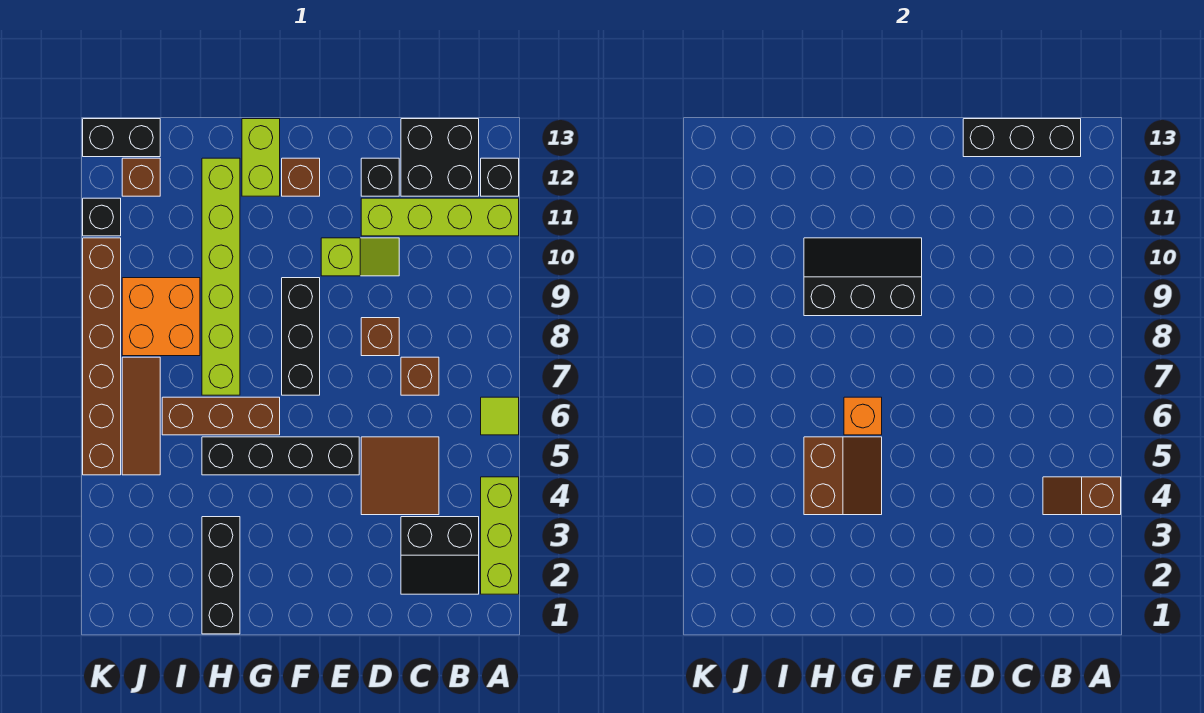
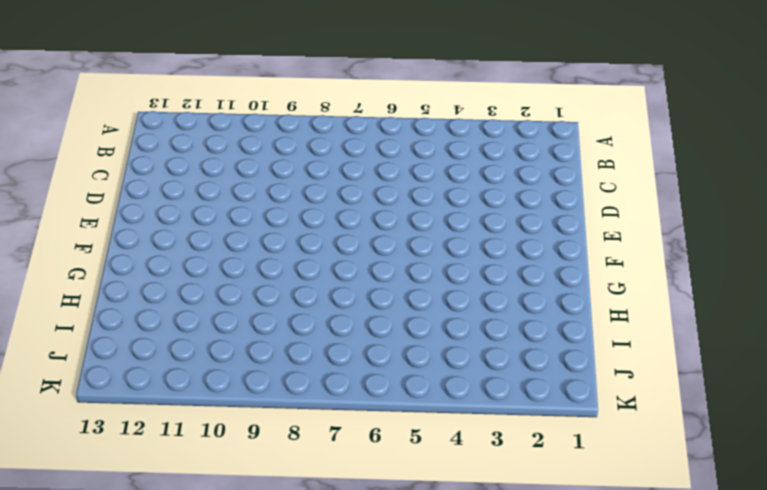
none -> lime brick A2:A4 level 1
none -> lime tile A6 level 1
none -> lime brick A11:D11 level 1

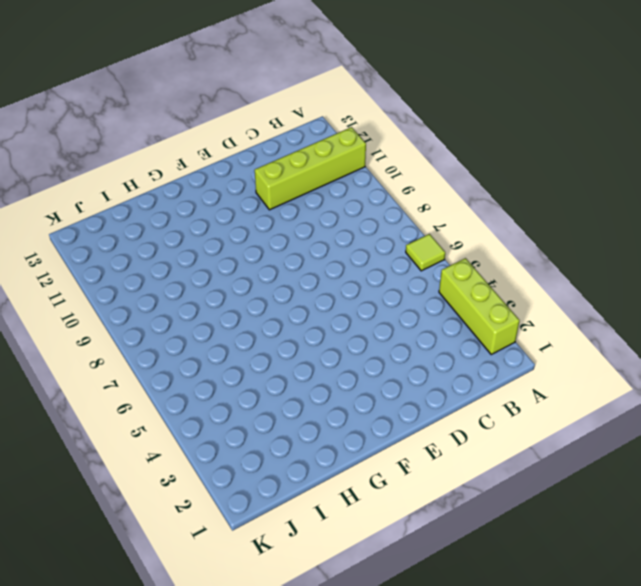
none -> black brick A12 level 1
none -> black slope B2:C3 level 1 top 3
none -> black brick B12:C13 level 1

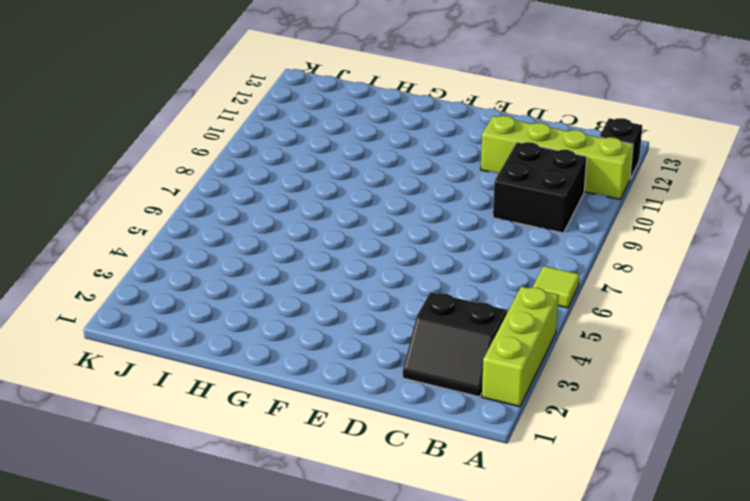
black brick B9:C10 level 1 -> black brick B12:C13 level 1
none -> brown tile C4:D5 level 1
none -> brown brick C7 level 1
none -> brown brick D8 level 1

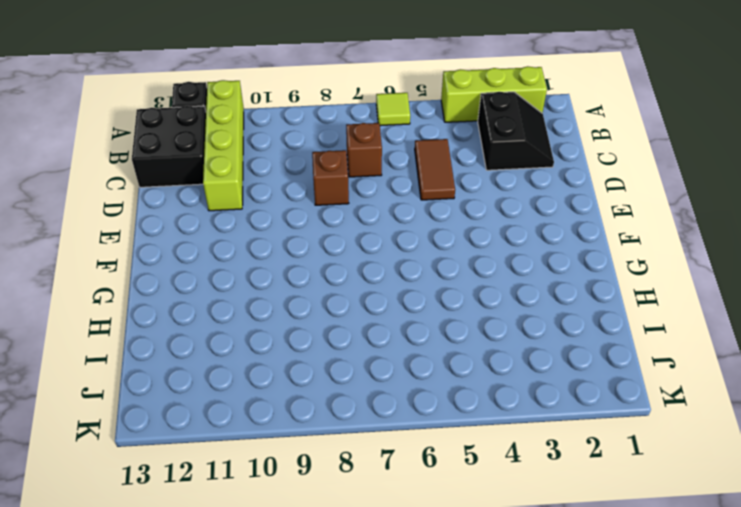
brown tile C5:D5 level 1 -> brown tile C4:D5 level 1
none -> lime slope D10:E10 level 1 top E
none -> black brick D12 level 1
none -> black brick E5:H5 level 1

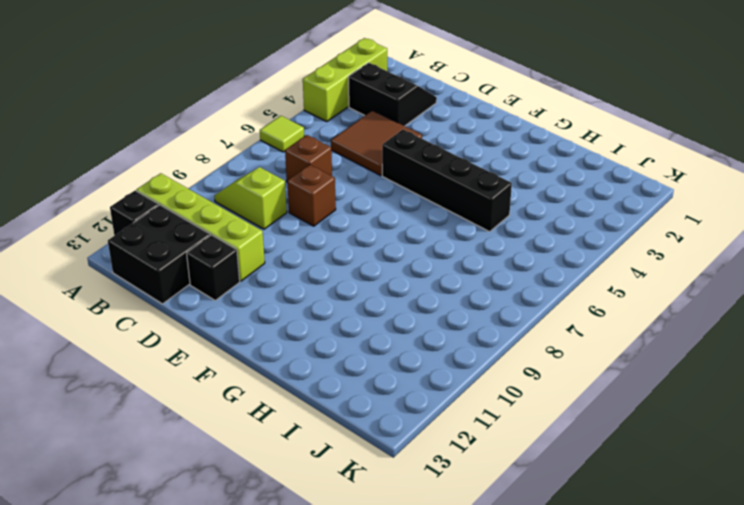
lime slope B9:C9 level 1 top C -> lime slope D10:E10 level 1 top E
none -> black brick F7:F9 level 1
none -> brown brick F12 level 1
none -> brown brick G6:I6 level 1

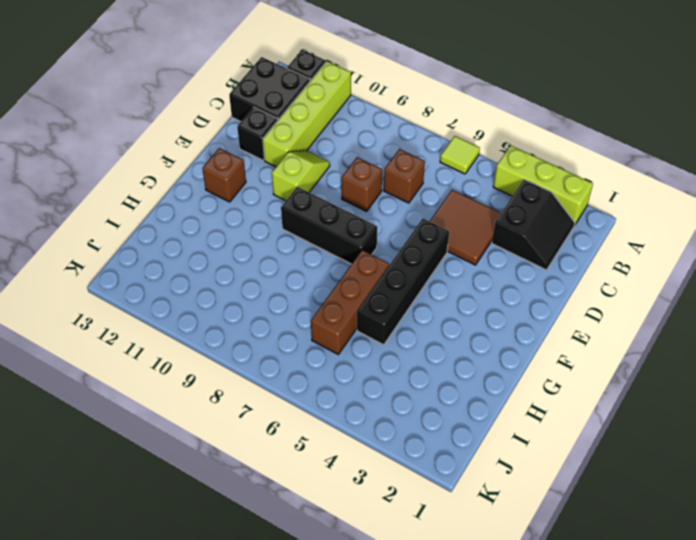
none -> lime brick G12:G13 level 1
none -> black brick H1:H3 level 1
none -> lime brick H7:H12 level 1

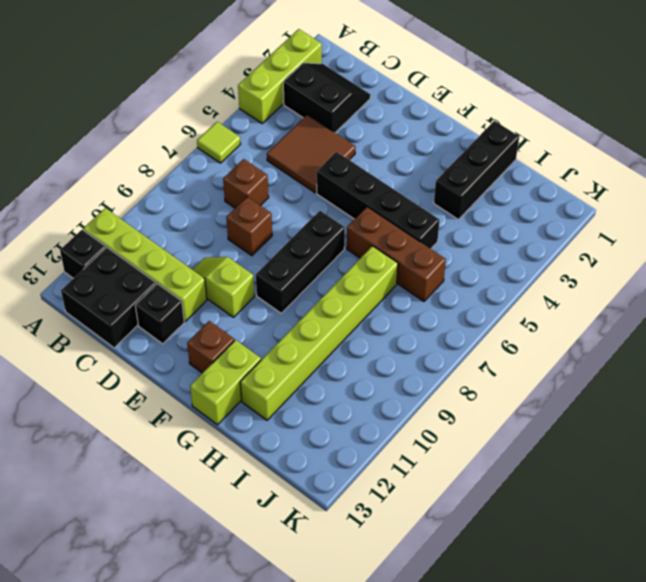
none -> orange brick I8:J9 level 1
none -> brown tile J5:J7 level 1
none -> brown brick J12 level 1

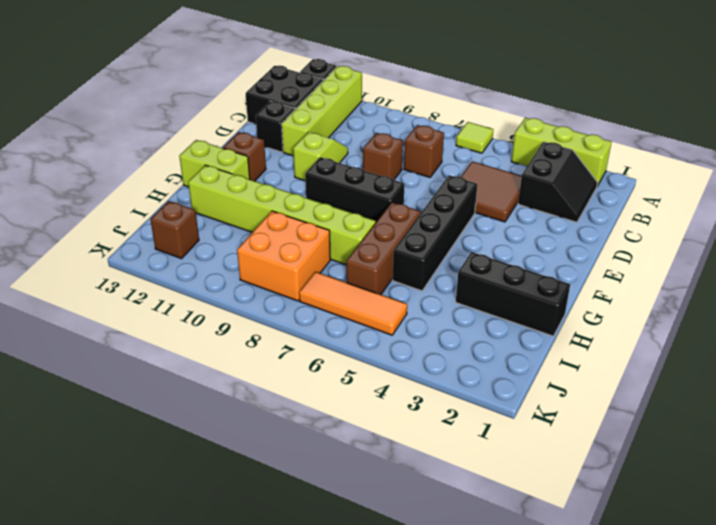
orange tile J5:J7 level 1 -> brown tile J5:J7 level 1
none -> black brick J13:K13 level 1
none -> brown brick K5:K10 level 1
none -> black brick K11 level 1

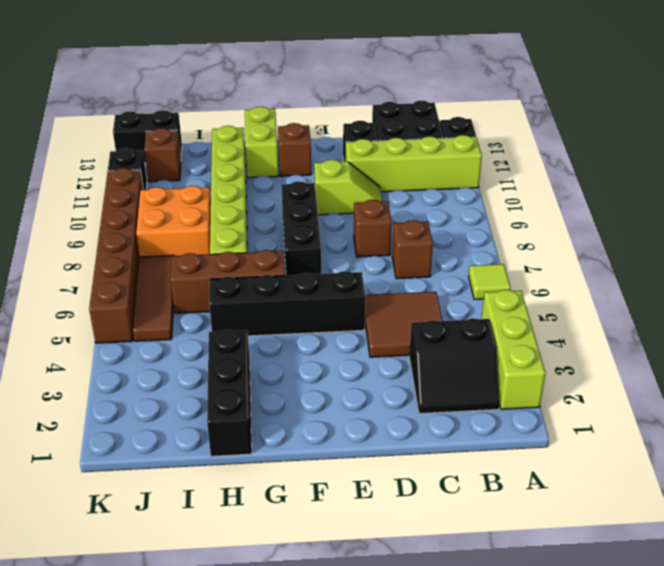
none -> brown slope A4:B4 level 2 top A
none -> black brick B13:D13 level 2
none -> black slope F9:H10 level 2 top 9

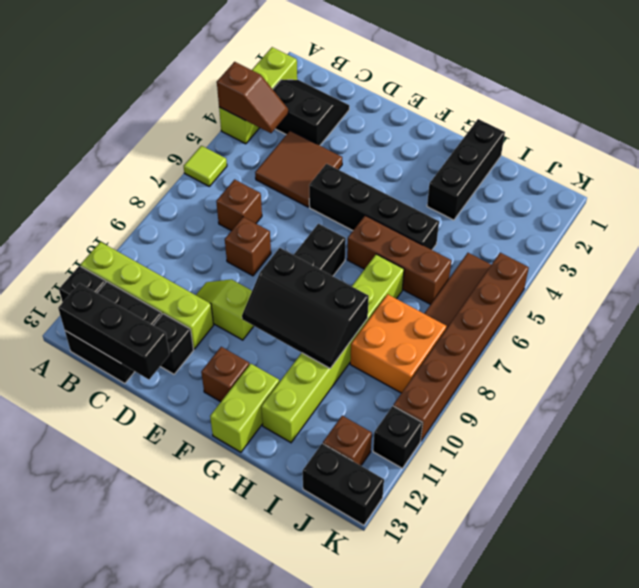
none -> brown slope G4:H5 level 2 top H
none -> orange brick G6 level 2

